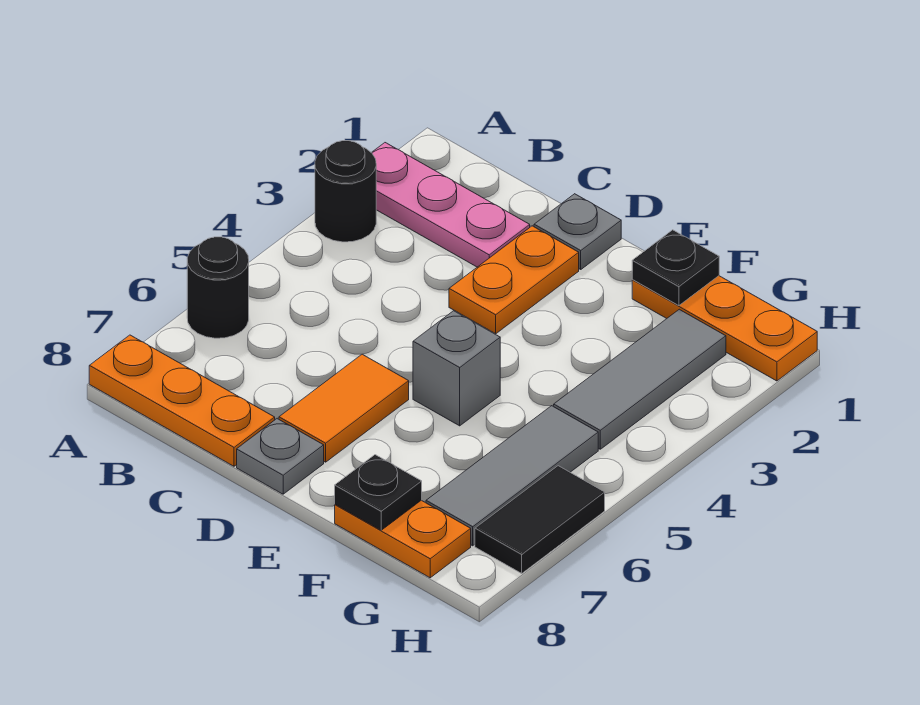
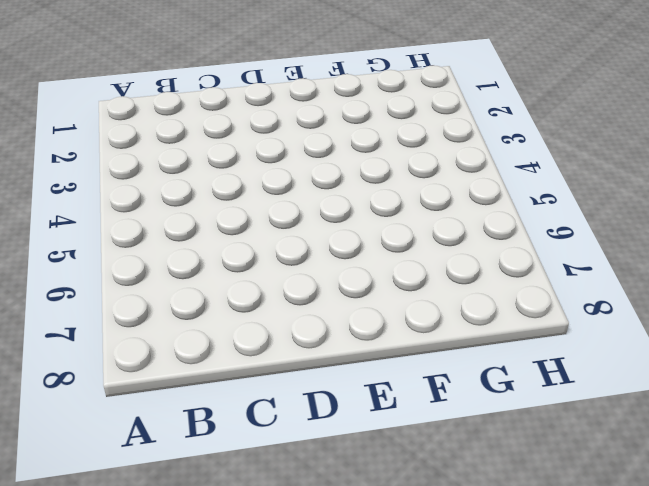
none -> pink plate A2:C2 level 1
none -> black round brick A3 level 1
none -> black round brick A6 level 1

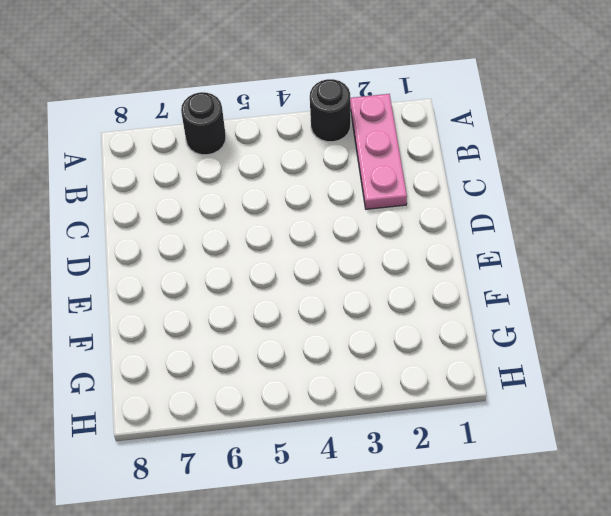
none -> orange plate A8:C8 level 1
none -> grey plate D1 level 1
none -> orange plate D2:D3 level 1

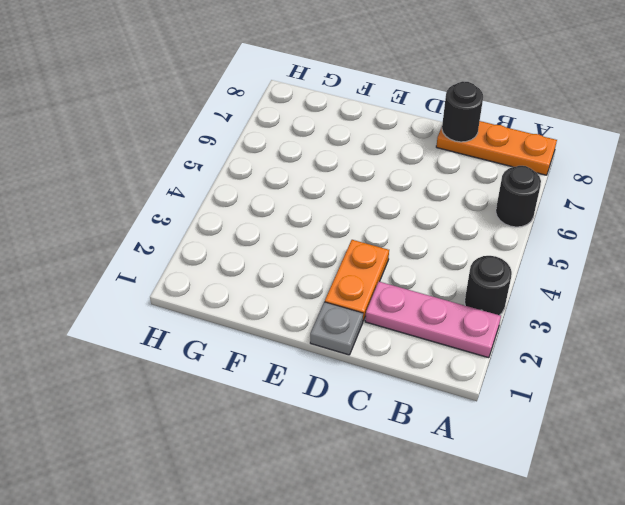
black round brick C8 level 2 -> none
none -> orange tile D6:D7 level 1
none -> grey plate D8 level 1
none -> grey brick E5 level 1

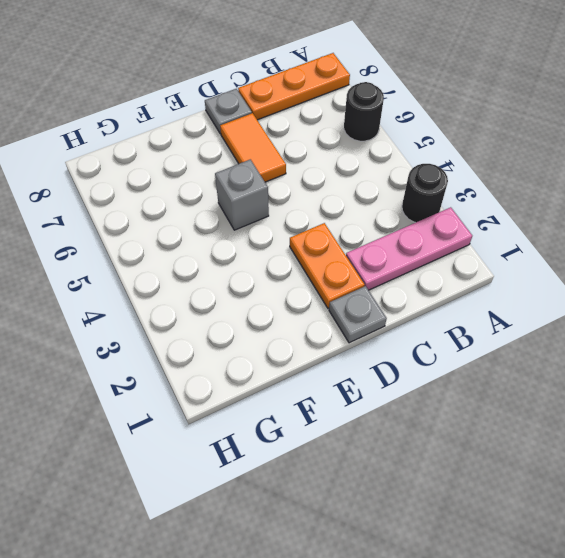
none -> orange plate F1:H1 level 1
none -> orange plate F8:G8 level 1
none -> grey tile G2:G4 level 1

